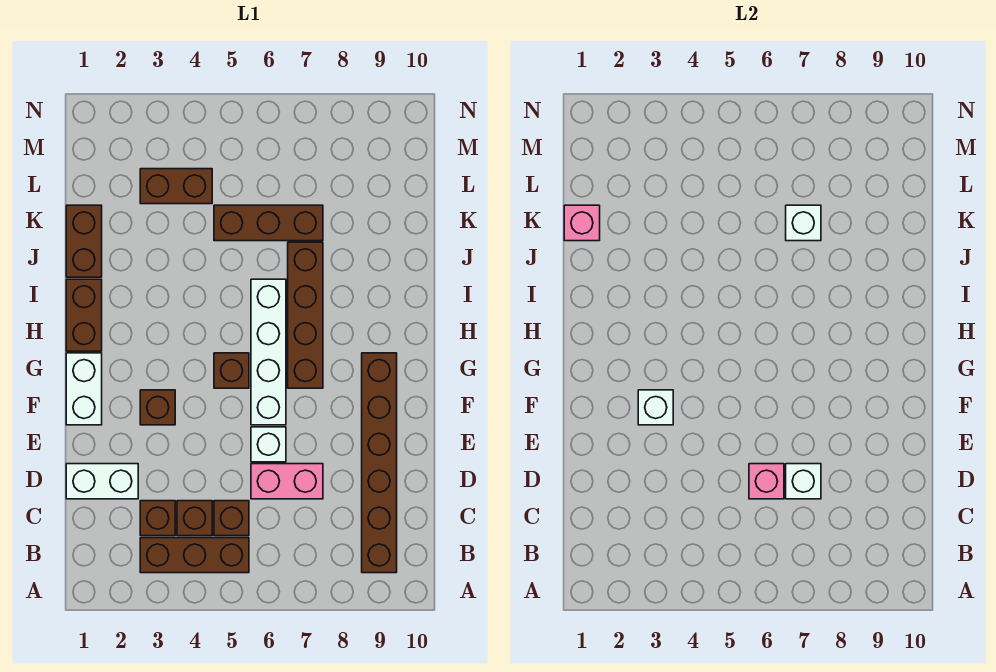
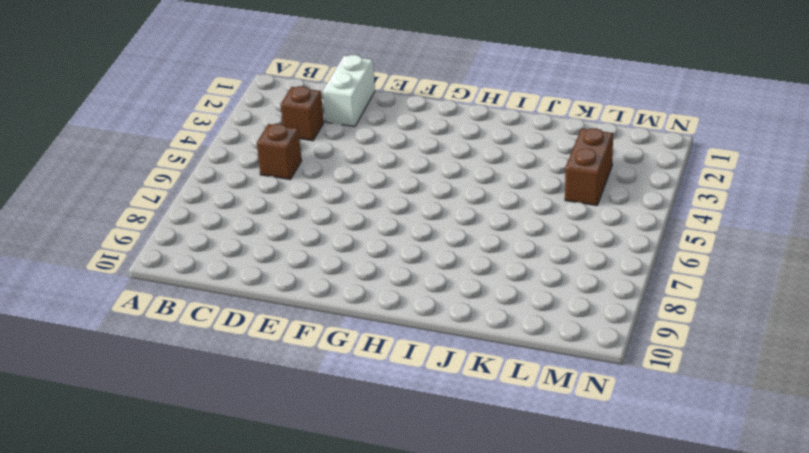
none -> brown brick B3:B5 level 1
none -> brown brick B9:G9 level 1
none -> brown brick C4 level 1

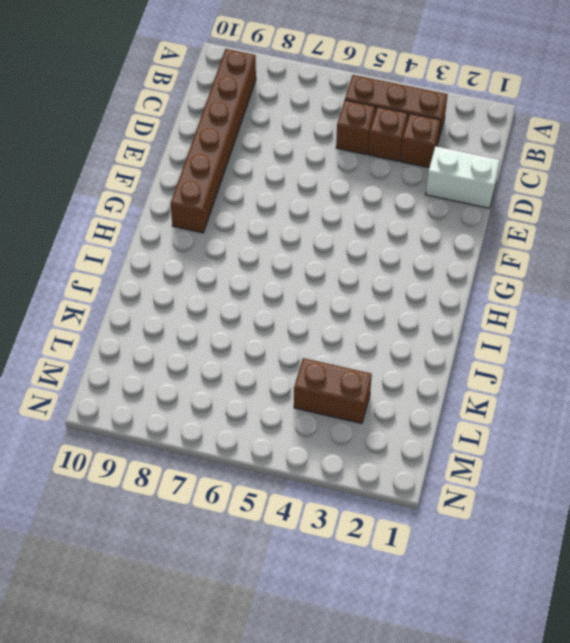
none -> pink brick D6:D7 level 1
none -> white brick E6 level 1
none -> white brick F1:G1 level 1

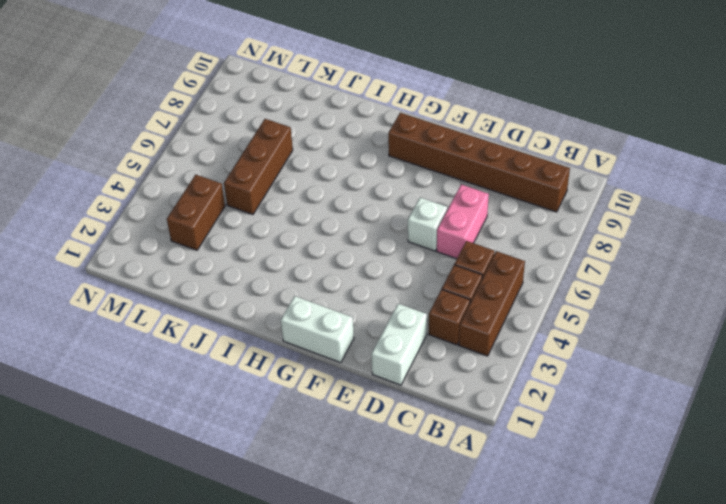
none -> brown brick F3 level 1
none -> white brick F6:I6 level 1
none -> brown brick G5 level 1

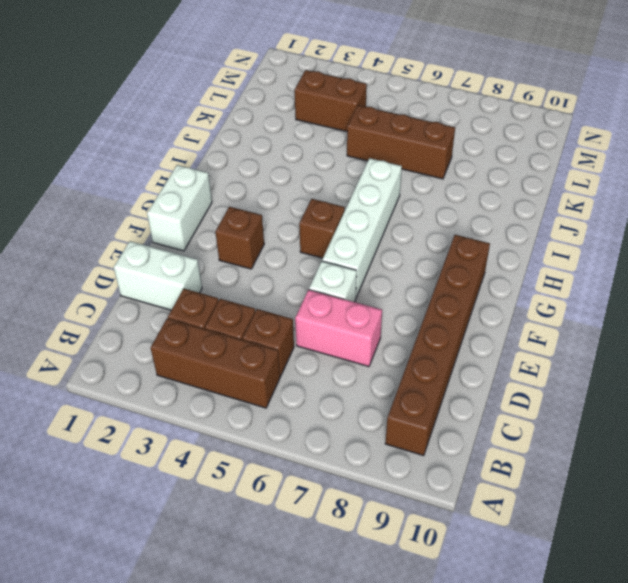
none -> brown brick G7:J7 level 1
none -> brown brick H1:I1 level 1
none -> brown brick J1:K1 level 1

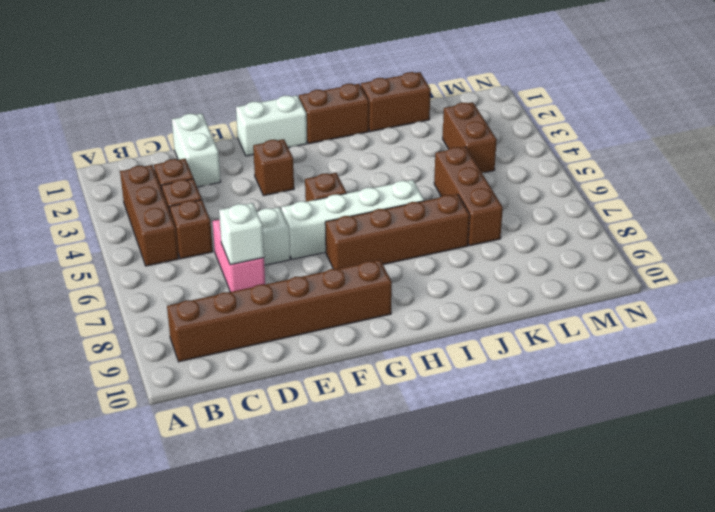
none -> pink brick D6 level 2
none -> white brick F3 level 2
none -> pink brick K1 level 2

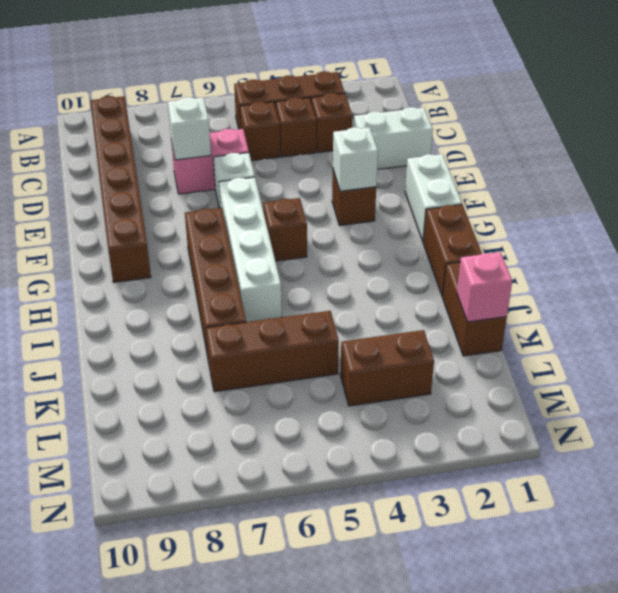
none -> pink brick D6 level 2
none -> white brick K7 level 2

